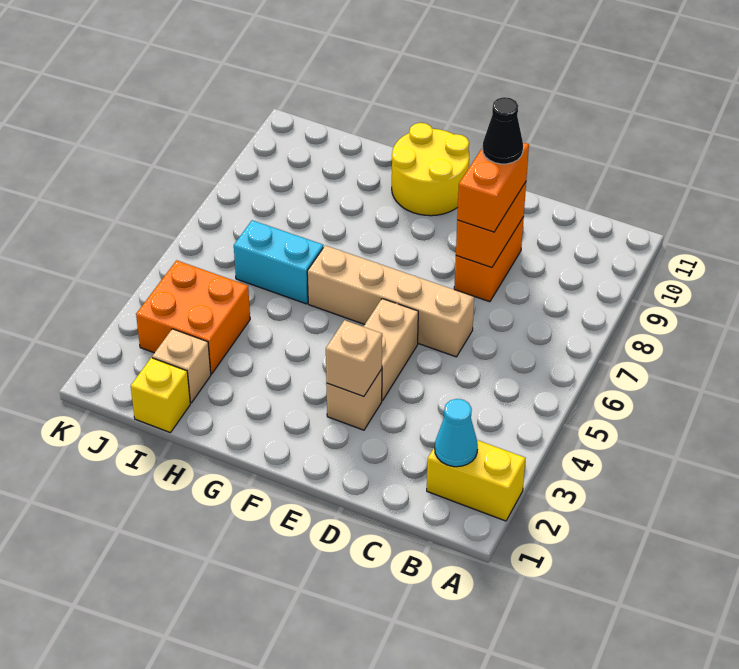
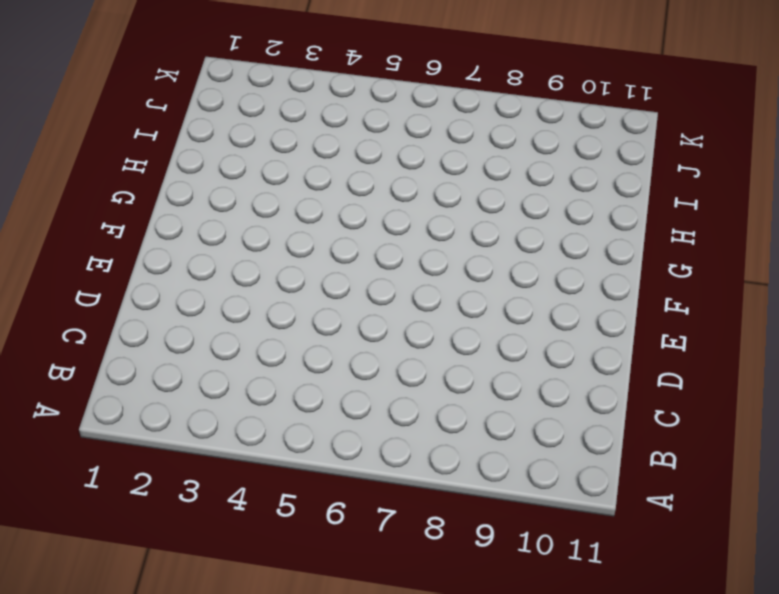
none -> yellow brick A2:B2 level 1
none -> tan brick D6:G6 level 1
none -> orange brick D8:D9 level 1

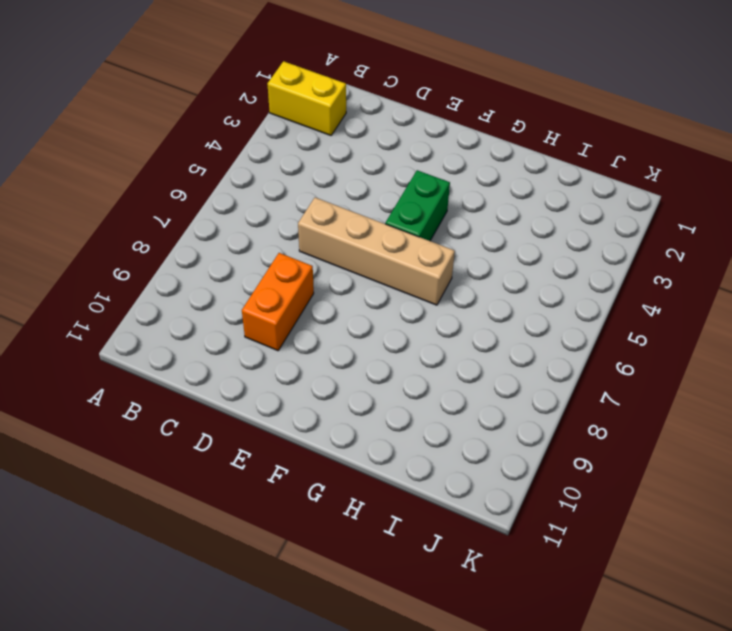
green brick F4:F5 level 1 -> none
none -> tan brick E3 level 1
none -> tan brick E4:E5 level 1
none -> yellow round brick F10:G11 level 1

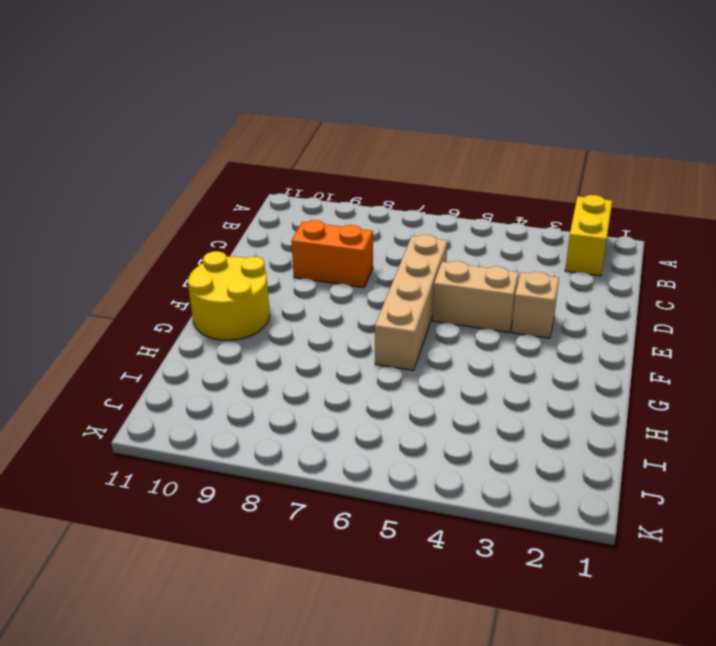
none -> cyan brick H6:I6 level 1
none -> yellow brick I1 level 1
none -> tan brick I2 level 1

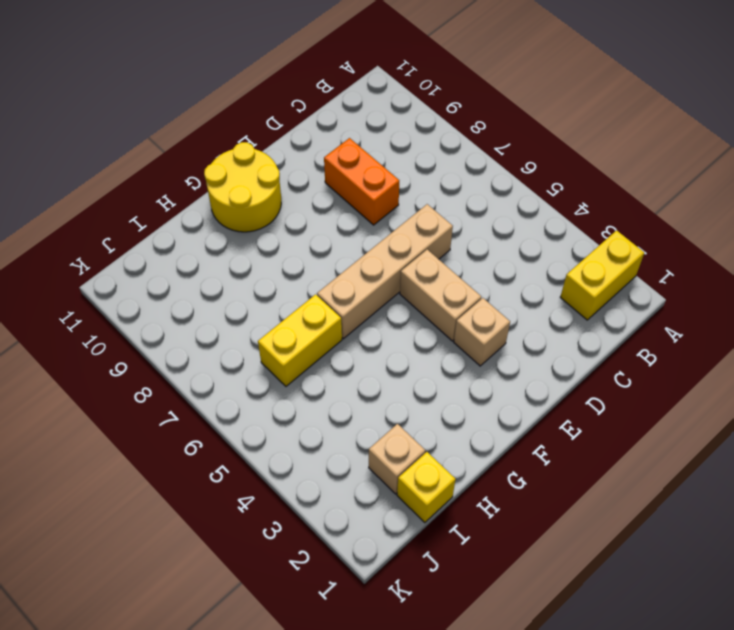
yellow brick H6:I6 level 1 -> cyan brick H6:I6 level 1
none -> orange brick I3:J4 level 1
none -> cyan cone B2 level 2
none -> orange brick D8:D9 level 2

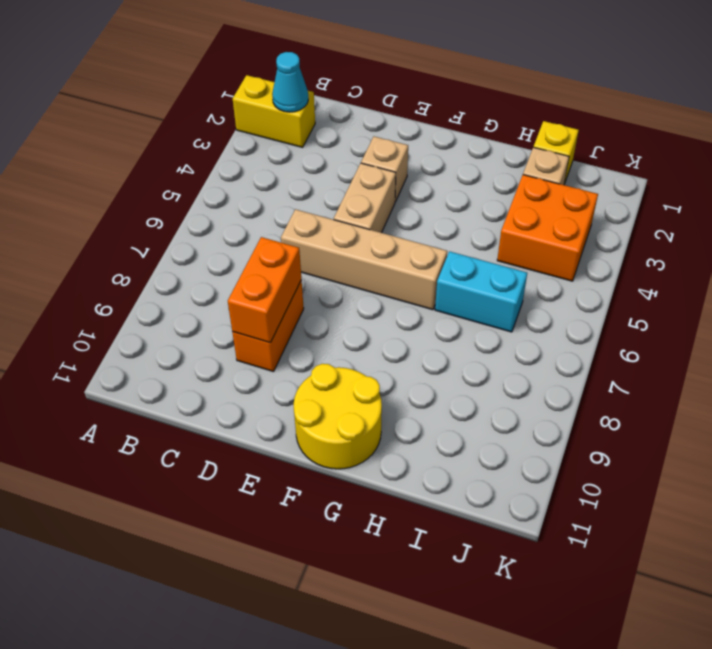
none -> tan brick E3 level 2
none -> orange brick D8:D9 level 3
none -> black cone D9 level 4

